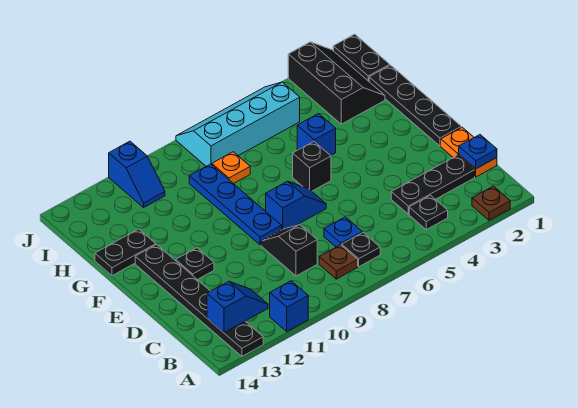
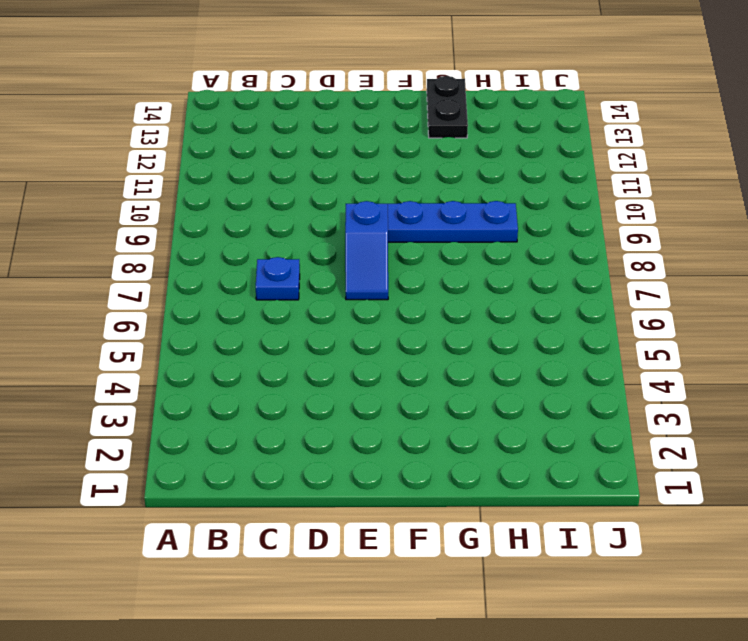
none -> brown plate A2 level 1
none -> blue brick A11 level 1
none -> black plate A13:F13 level 1

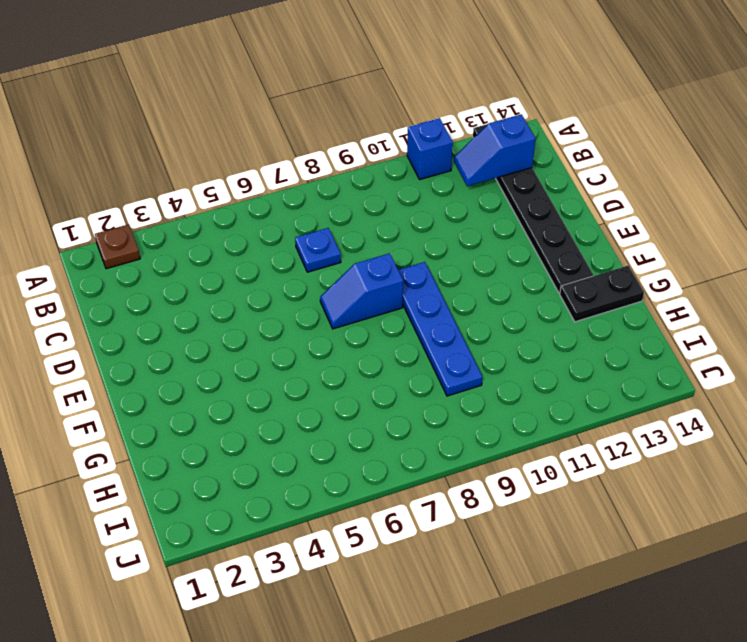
none -> black plate B4 level 1
none -> black plate B7 level 1
none -> brown plate B8 level 1

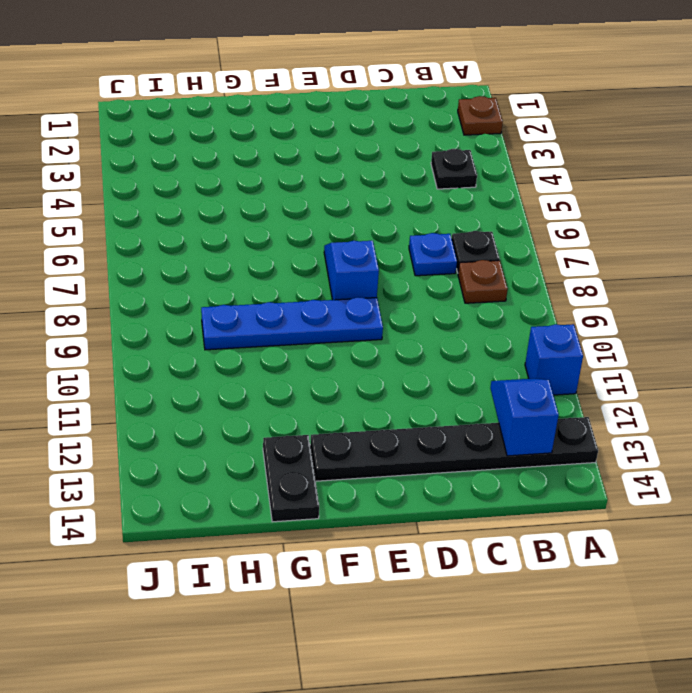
none -> orange plate C1:D1 level 1
none -> black plate C2:C4 level 1
none -> black slope C9:D9 level 1 top C

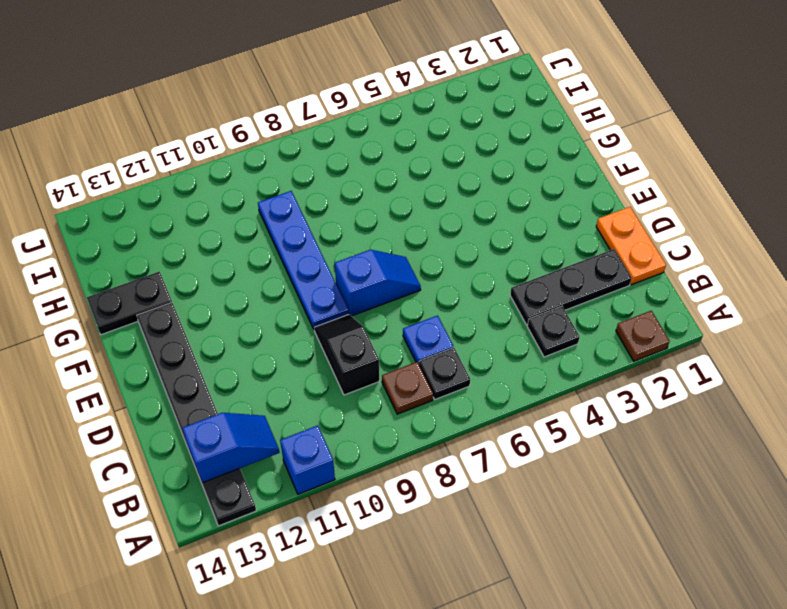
none -> black plate E1:H1 level 1
none -> black plate E12 level 1
none -> black brick F6 level 1

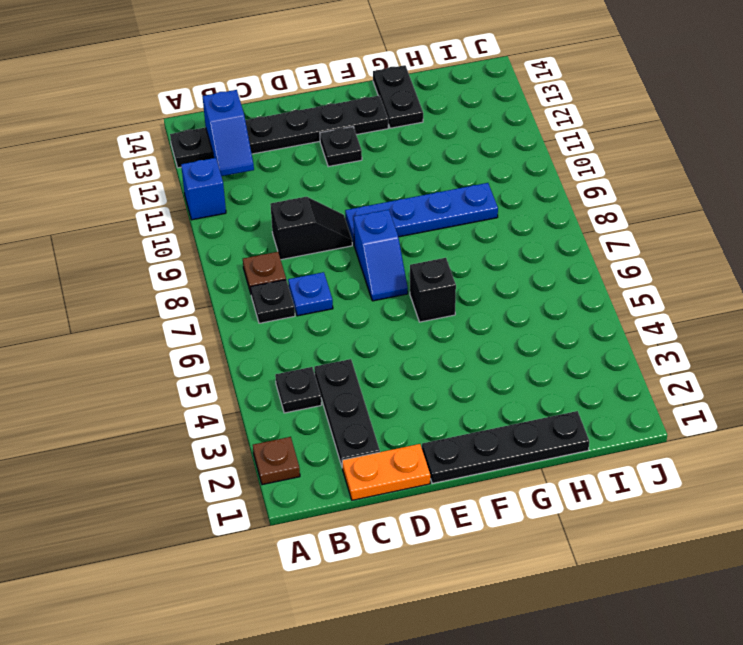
none -> blue brick G5 level 1
none -> black slope H2:J3 level 1 top 3
none -> orange plate H8 level 1

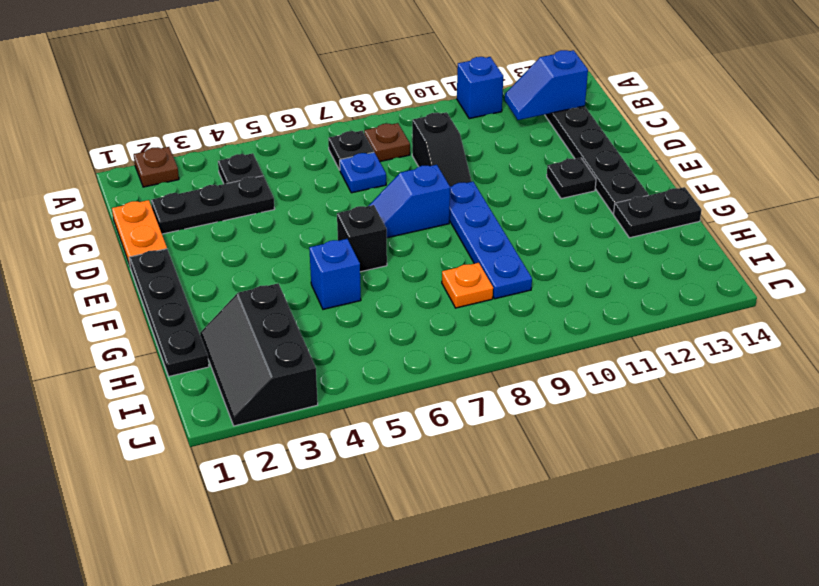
none -> black plate I1:J1 level 1
none -> cyan slope I5:J8 level 1 top I
none -> blue slope I11:J11 level 1 top J

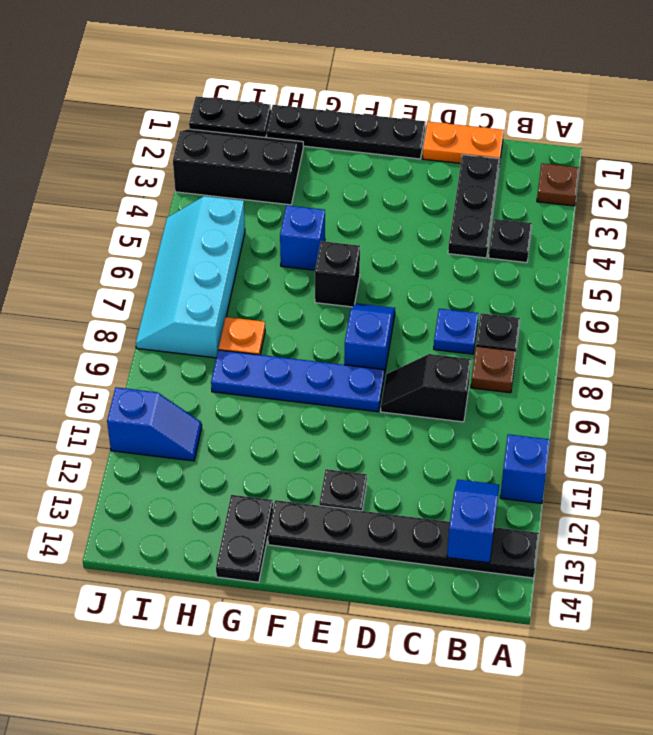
none -> blue plate C1 level 2

